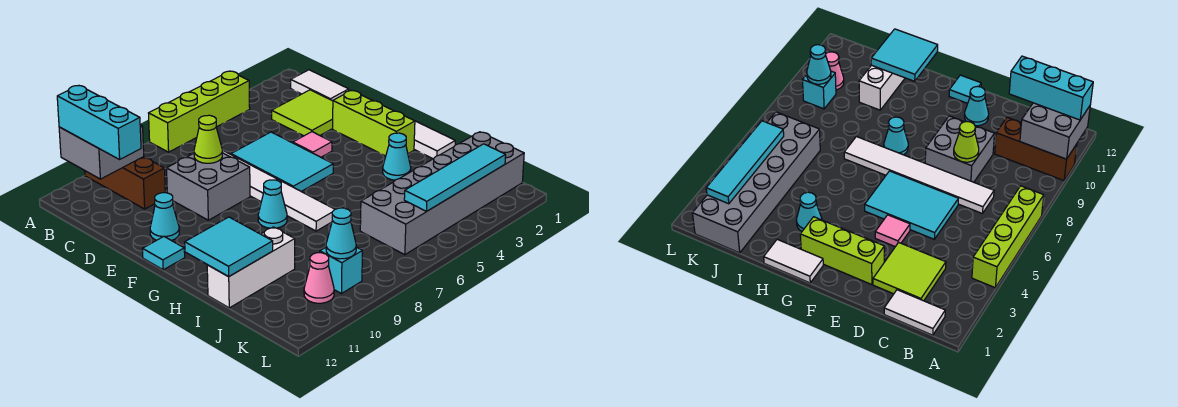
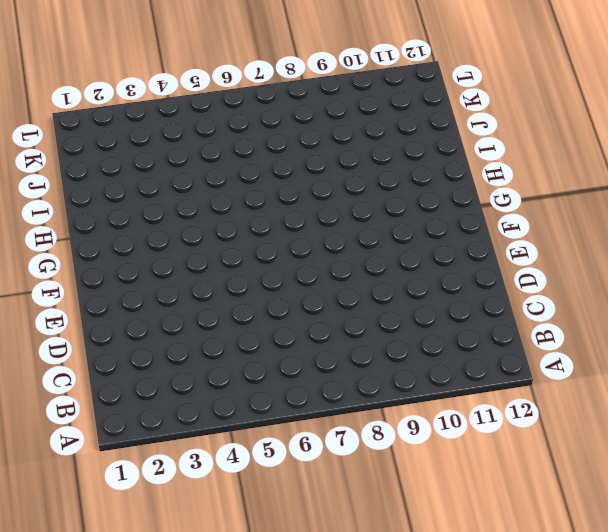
none -> lime brick A4:A7 level 1
none -> brown brick A10:C10 level 1
none -> white tile B1:C1 level 1

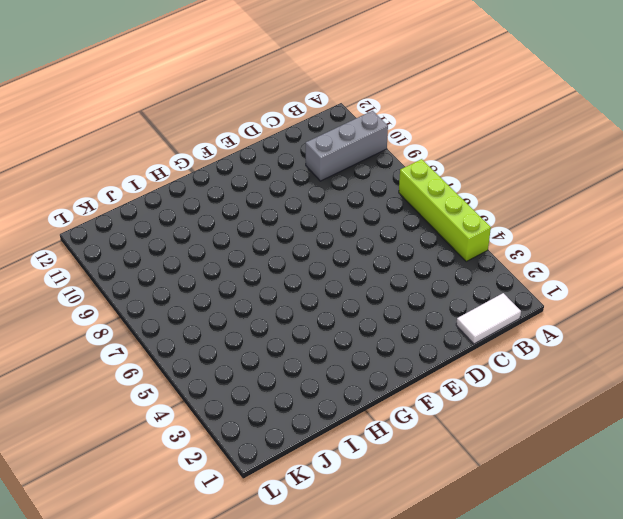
grey brick A10:C10 level 1 -> brown brick A10:C10 level 1
none -> lime tile C2:D3 level 1
none -> white tile C7:H7 level 1
none -> cyan tile D5:F6 level 1

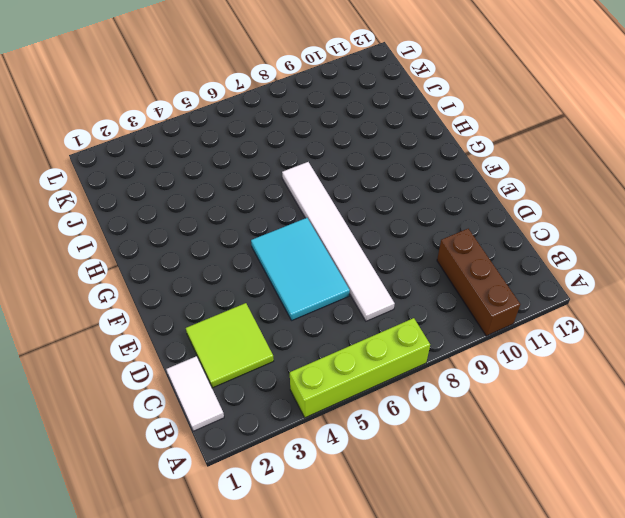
none -> grey brick D8:E9 level 1
none -> lime brick E2:G2 level 1
none -> pink tile E4 level 1

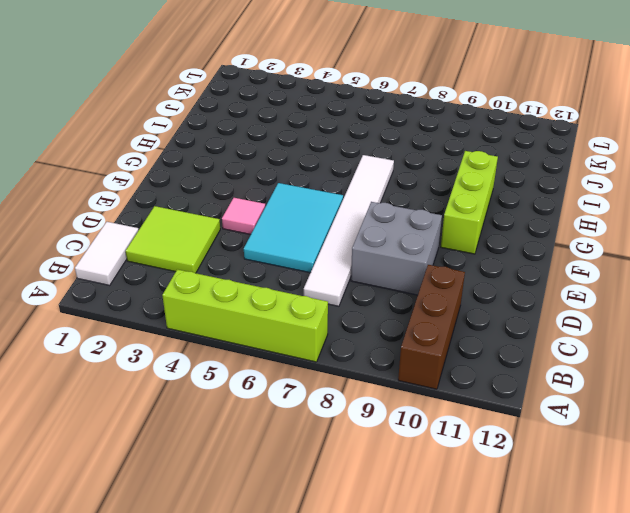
lime brick F10:H10 level 1 -> lime brick E2:G2 level 1
none -> cyan cone E11 level 1
none -> cyan tile F12 level 1
none -> white tile G1:H1 level 1

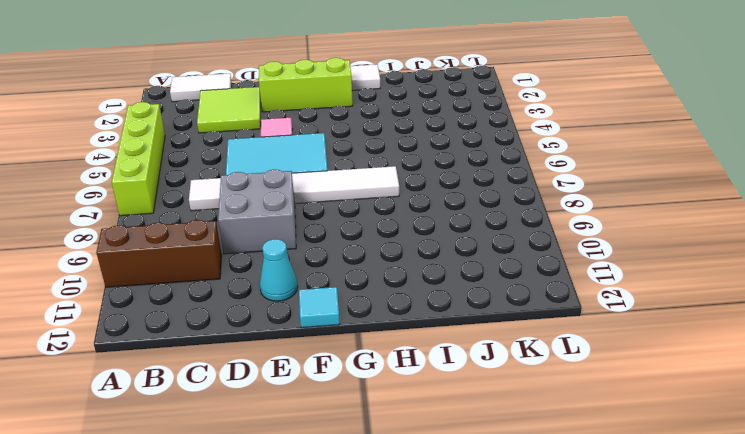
none -> cyan cone G8 level 1
none -> cyan cone H3 level 1
none -> white brick I10:I12 level 1

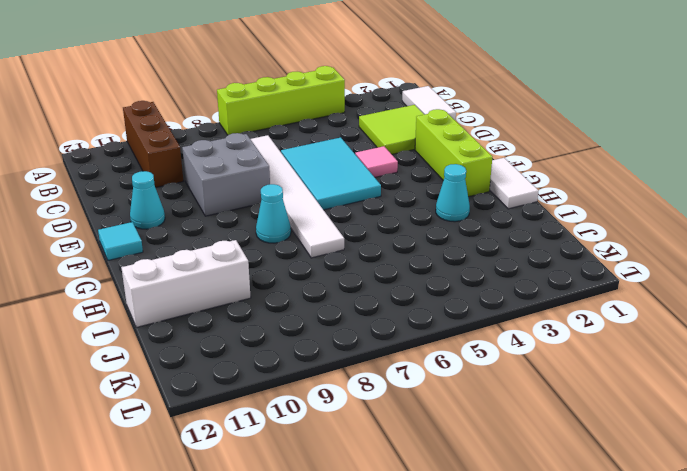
none -> grey brick J1:K6 level 1
none -> cyan brick K9 level 1
none -> pink cone K10 level 1

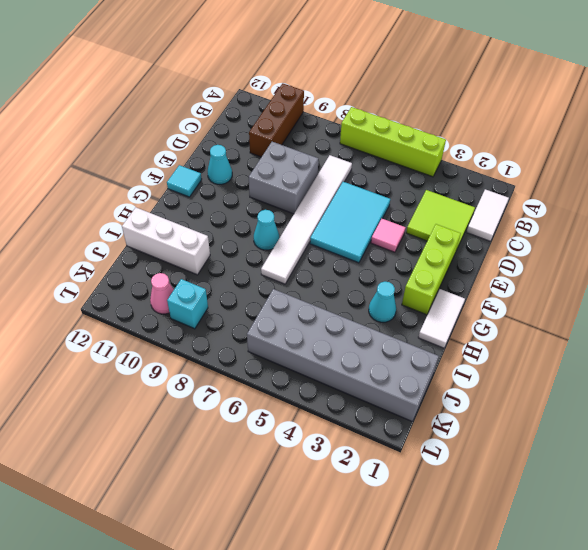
none -> grey brick A10:B11 level 2
none -> lime cone D8 level 2
none -> cyan tile H11:I12 level 2

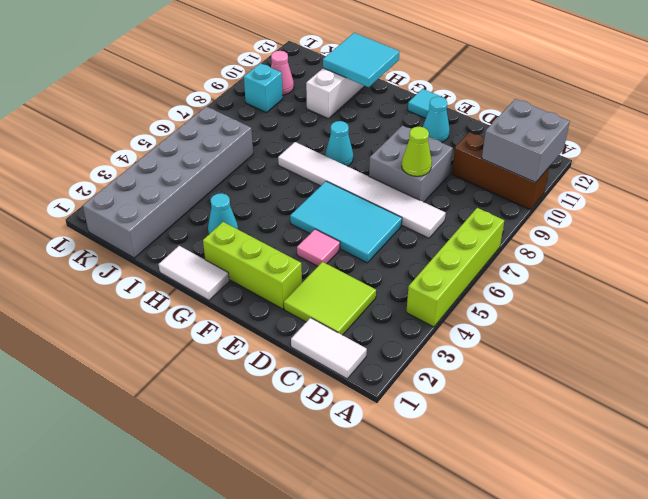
none -> cyan tile K2:K5 level 2
none -> cyan cone K9 level 2
none -> cyan brick A11:C11 level 3

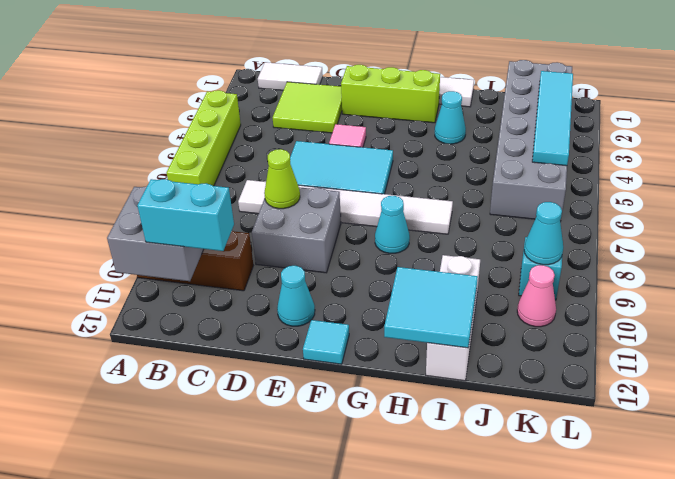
cyan brick B11:C11 level 3 -> cyan brick A11:C11 level 3

